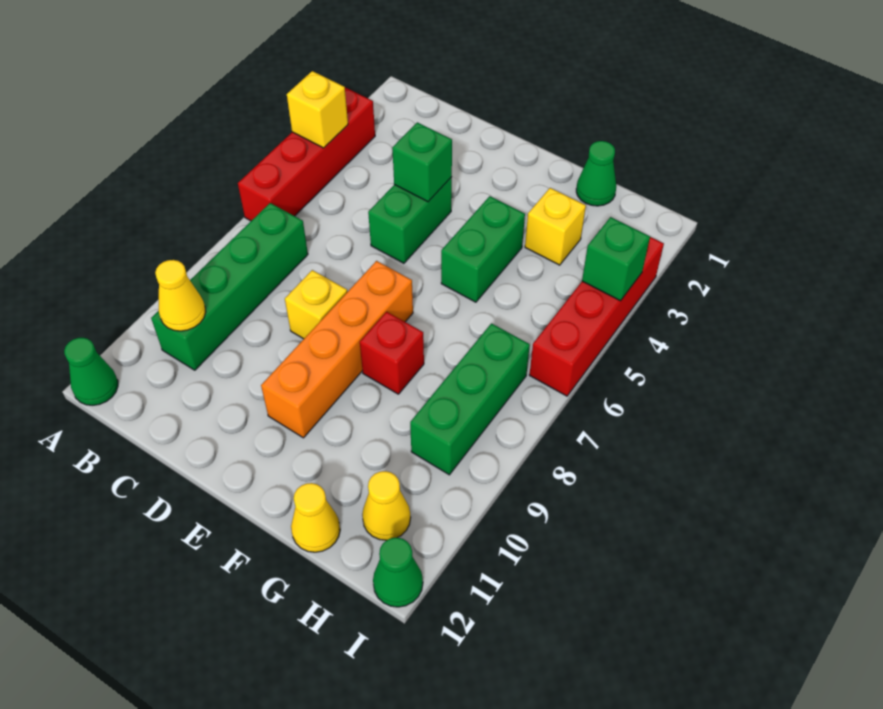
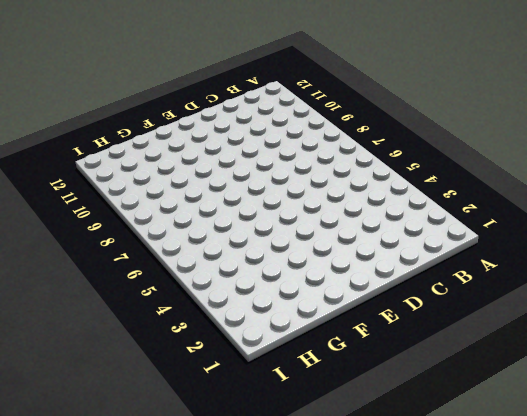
none -> red brick A3:A6 level 1
none -> green cone A12 level 1
none -> green brick B7:B10 level 1

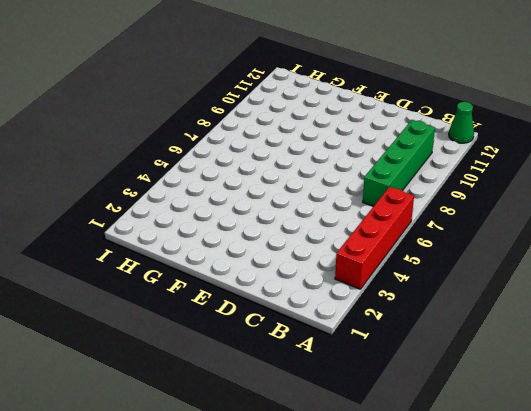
none -> green brick D4:D5 level 1
none -> yellow brick D8 level 1
none -> orange brick E7:E10 level 1

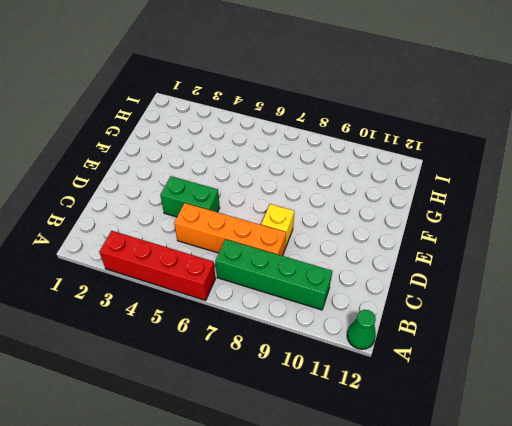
orange brick C5:C8 level 1 -> orange brick E7:E10 level 1
none -> green brick F4:F5 level 1
none -> red brick F8 level 1
none -> green cone G1 level 1

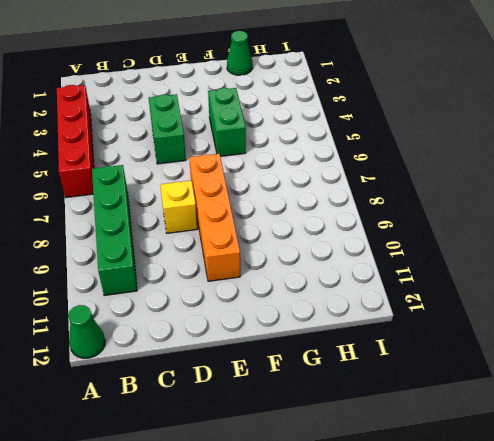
none -> red brick F8 level 1
none -> yellow brick G3 level 1
none -> yellow cone G12 level 1

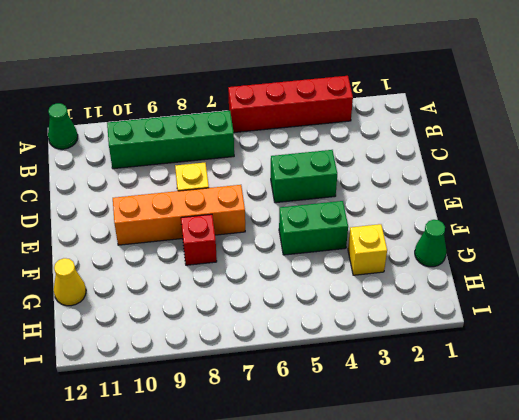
none -> green brick H7:H9 level 1
none -> yellow cone H11 level 1
none -> red brick I3:I6 level 1

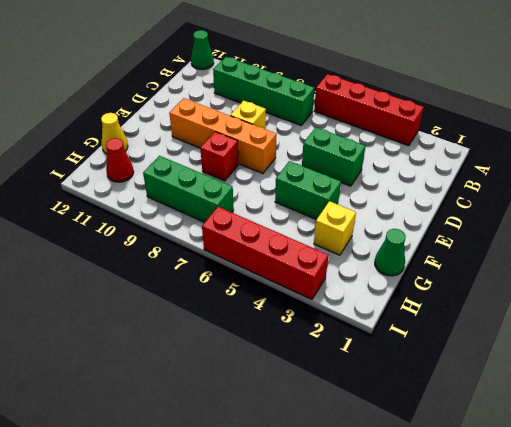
red cone H11 level 1 -> yellow cone H11 level 1
none -> green cone I12 level 1
none -> yellow brick A4 level 2
none -> yellow cone B10 level 2

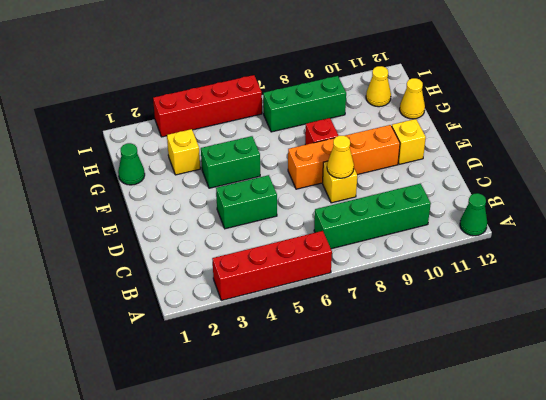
yellow cone D8 level 2 -> yellow cone B10 level 2
yellow brick E11 level 1 -> yellow brick A4 level 2
none -> green cone I12 level 1
none -> green brick D4 level 2
none -> green brick I4 level 2

